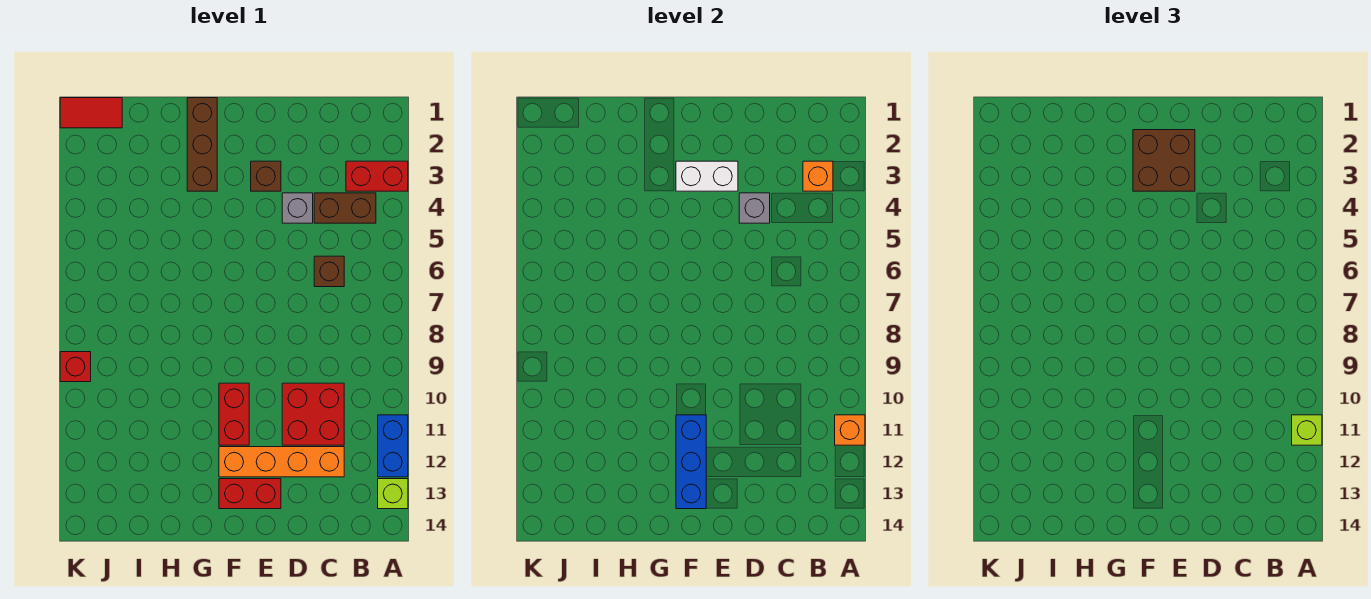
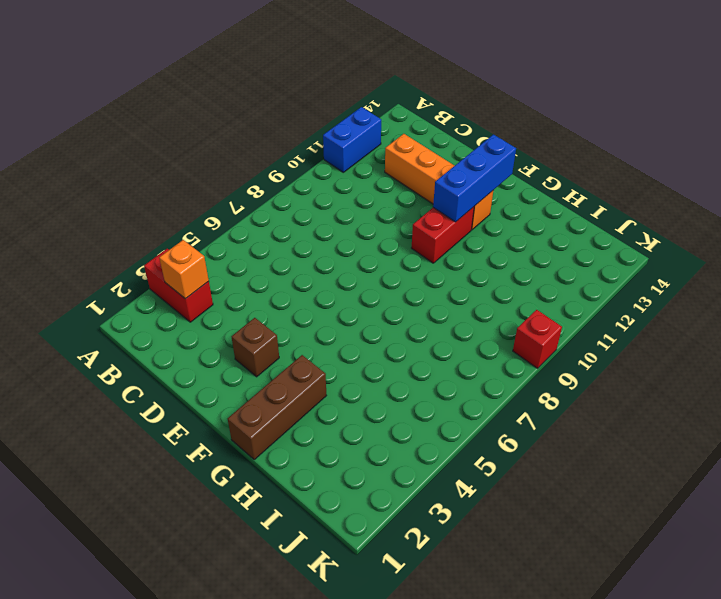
none -> lime brick A13 level 1
none -> brown brick B4:C4 level 1
none -> brown brick C6 level 1

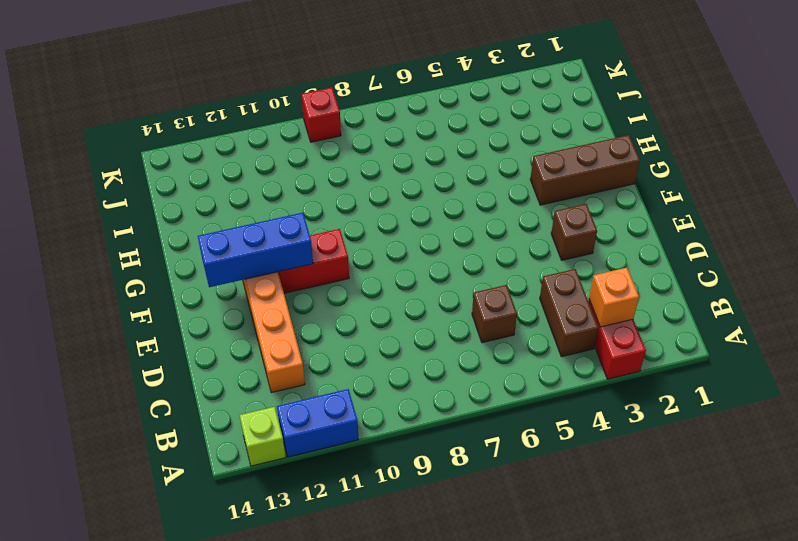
none -> red brick C10:D11 level 1
none -> grey brick D4 level 1
none -> red brick E13:F13 level 1

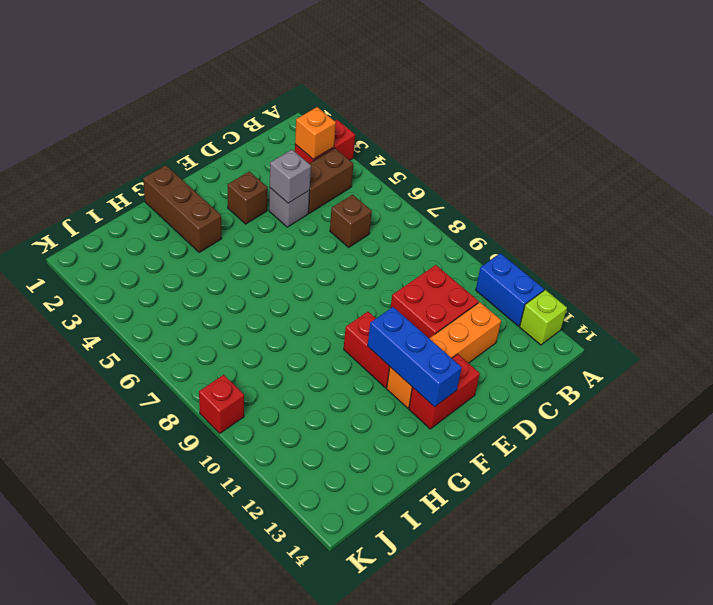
none -> red tile J1:K1 level 1
none -> orange brick A11 level 2
none -> white brick E3:F3 level 2

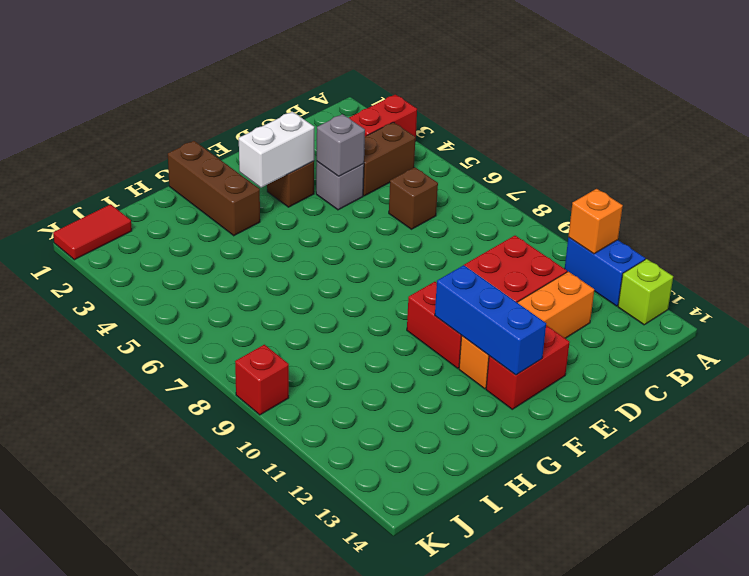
none -> orange brick B3 level 2
none -> lime brick A11 level 3
none -> brown brick E2:F3 level 3

